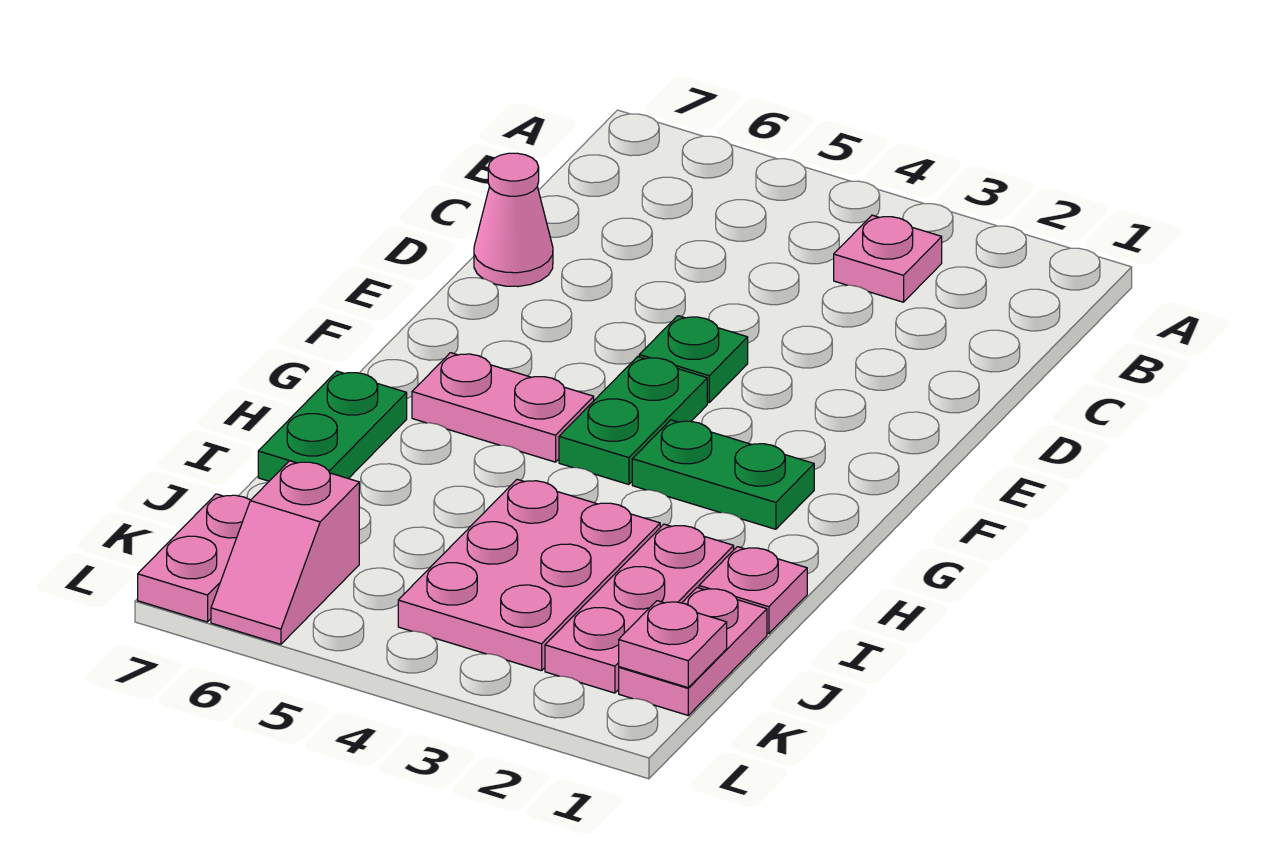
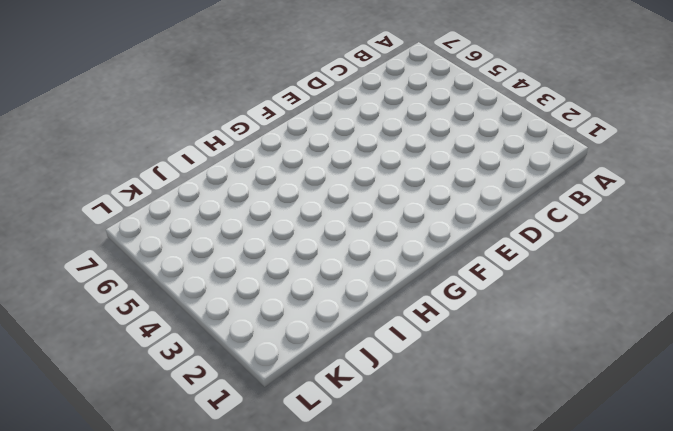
none -> pink plate B3 level 1
none -> pink cone D7 level 1
none -> green plate E4 level 1

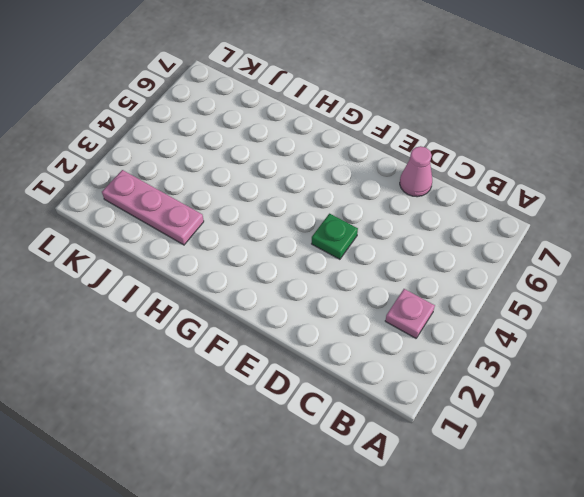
none -> green plate F4:G4 level 1
none -> green plate G2:G3 level 1
none -> pink plate G5:G6 level 1

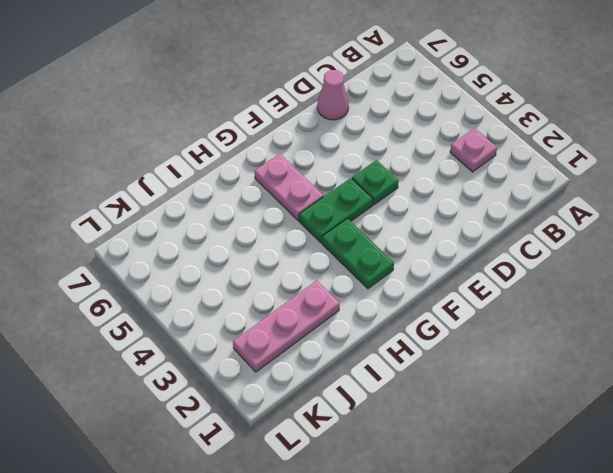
none -> green plate H7:I7 level 1
none -> pink plate I1 level 1
none -> pink plate I3:K4 level 1

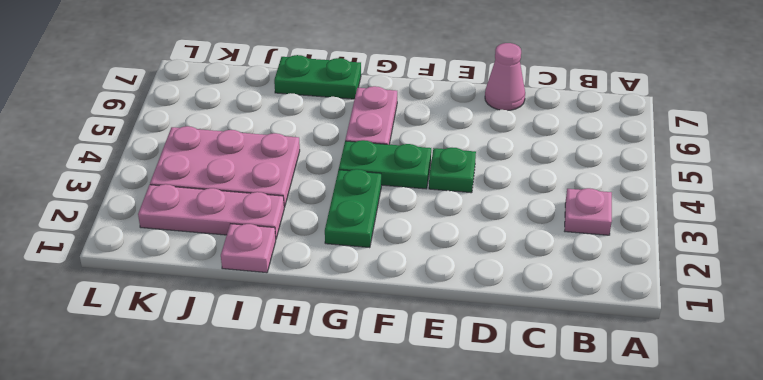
none -> pink plate J1:K1 level 1
none -> pink slope K6:L6 level 1 top K
none -> pink plate K7:L7 level 1

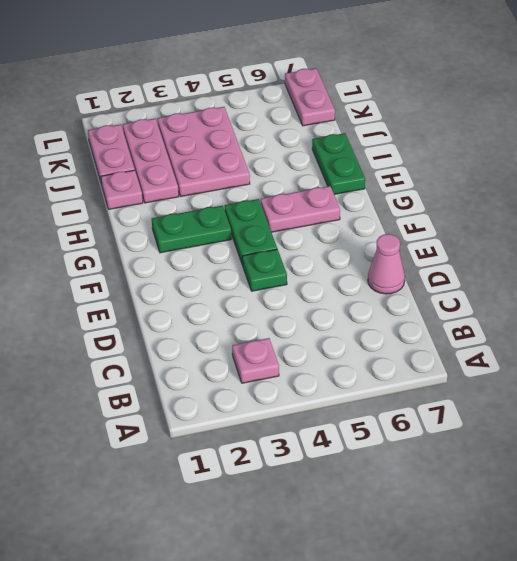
none -> pink slope K6:L6 level 1 top K
none -> pink plate K1 level 2

